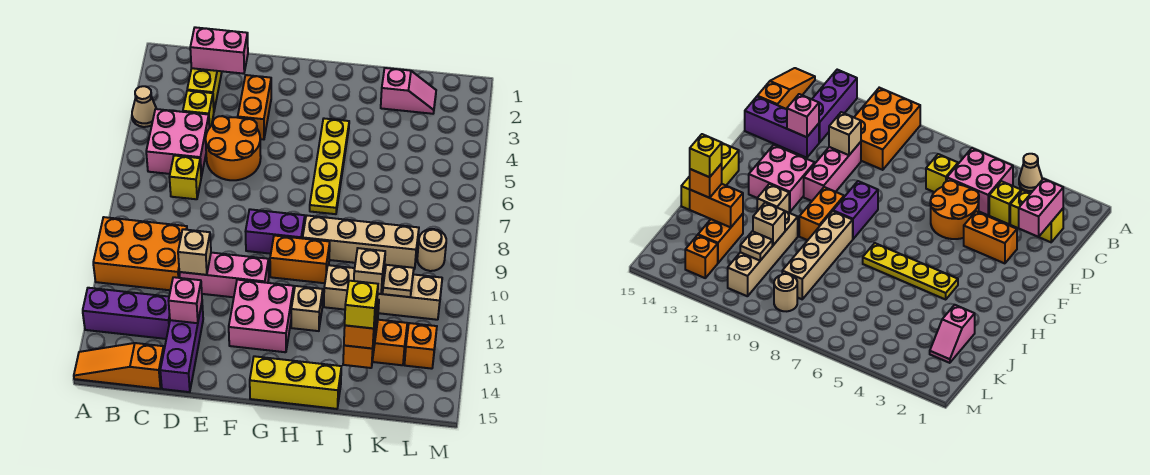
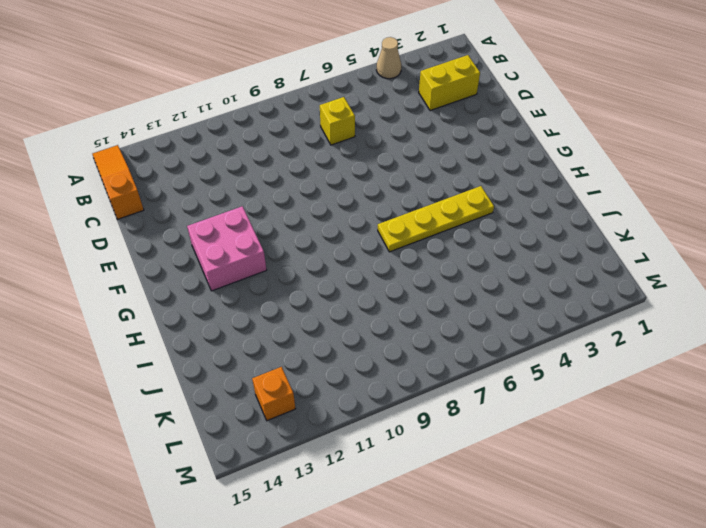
none -> orange brick A10:C11 level 1
none -> purple brick A13:C13 level 1
none -> pink brick B5:C6 level 1
none -> yellow brick C4 level 1

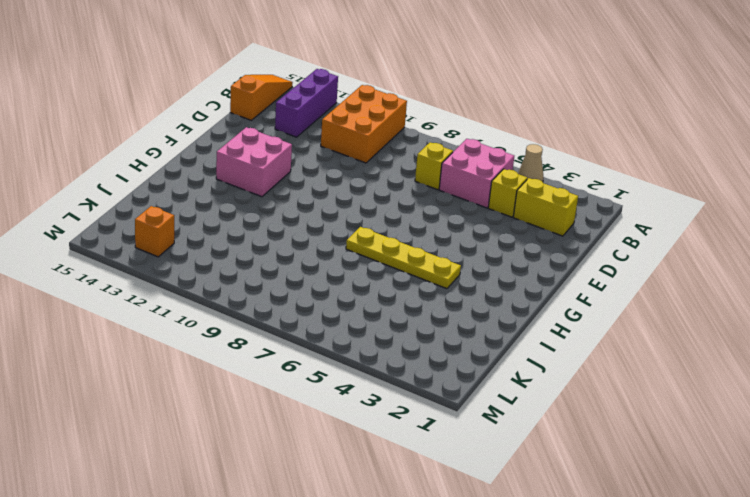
none -> orange round brick D5:E6 level 1
none -> pink brick D11:F11 level 1
none -> purple brick D13:D15 level 1
none -> orange brick E3:E4 level 1

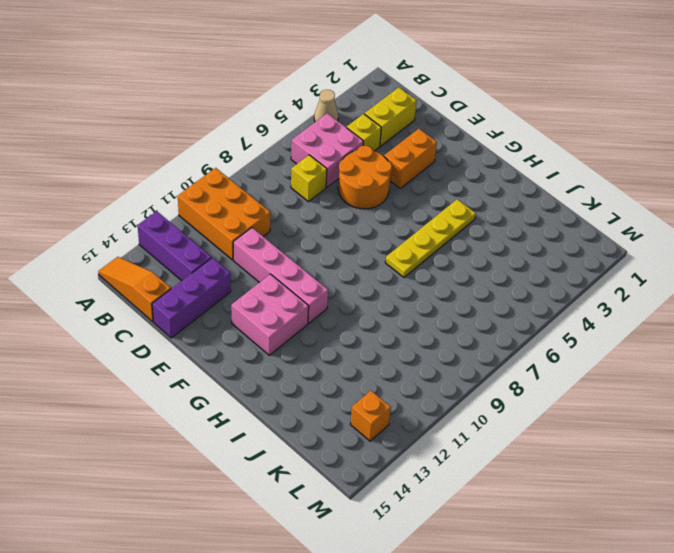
pink brick D11:G11 level 1 -> pink brick D11:F11 level 1
none -> purple brick F9:G9 level 1
none -> orange brick G10:H10 level 1
none -> yellow brick G15:I15 level 1
none -> tan brick H9:K9 level 1

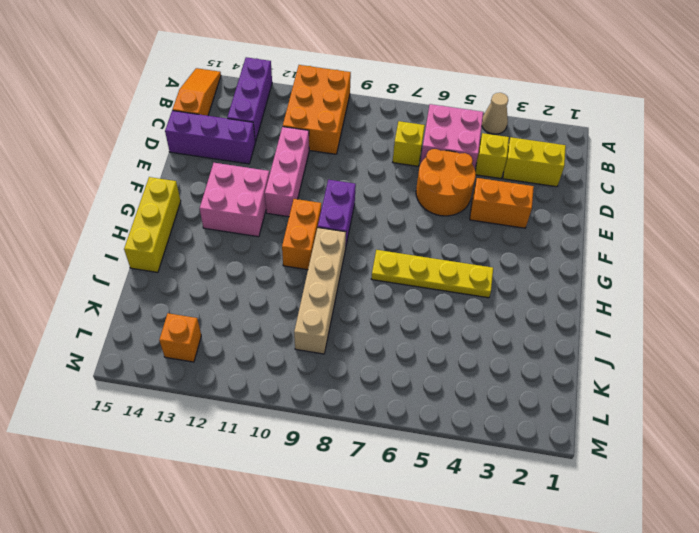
none -> tan brick H12 level 1
none -> tan brick I11:L11 level 1
none -> pink slope J2:K2 level 1 top J
none -> orange brick J13:K13 level 1

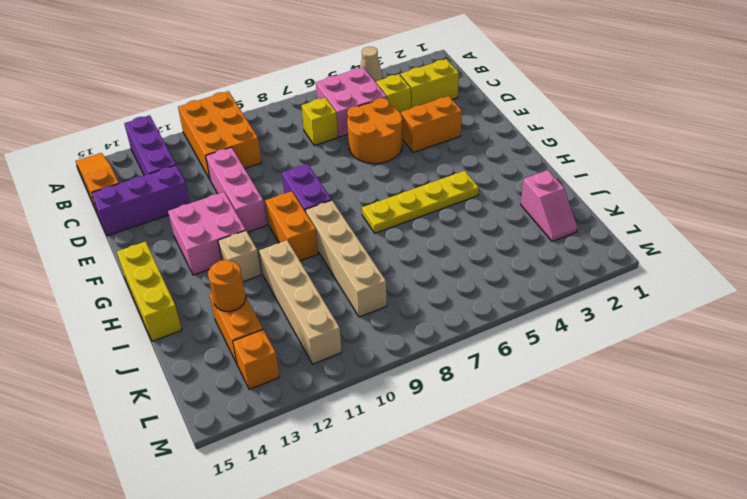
orange round brick J13 level 2 -> orange brick J13:J14 level 2
none -> tan round brick L9 level 1
none -> pink brick C2:D2 level 2
none -> tan brick D11 level 2
none -> pink brick D13 level 2

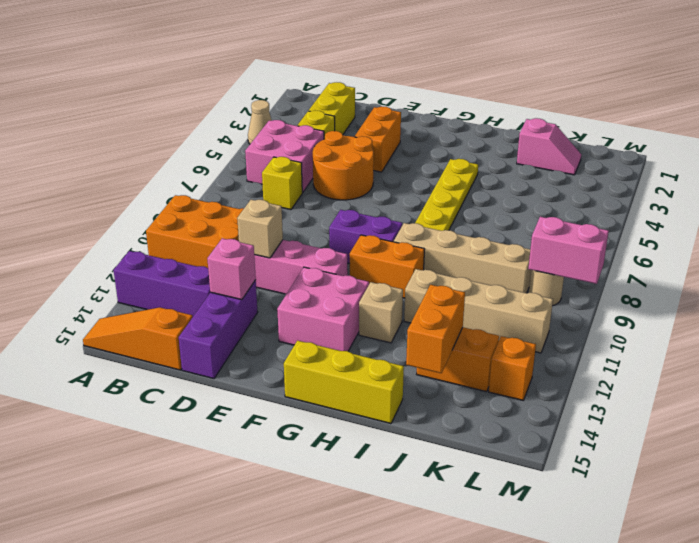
pink brick L9:M9 level 2 -> pink brick C2:D2 level 2
none -> tan brick J11 level 2
none -> tan plate K11 level 2
none -> orange brick J14 level 3
none -> yellow brick J14 level 4

